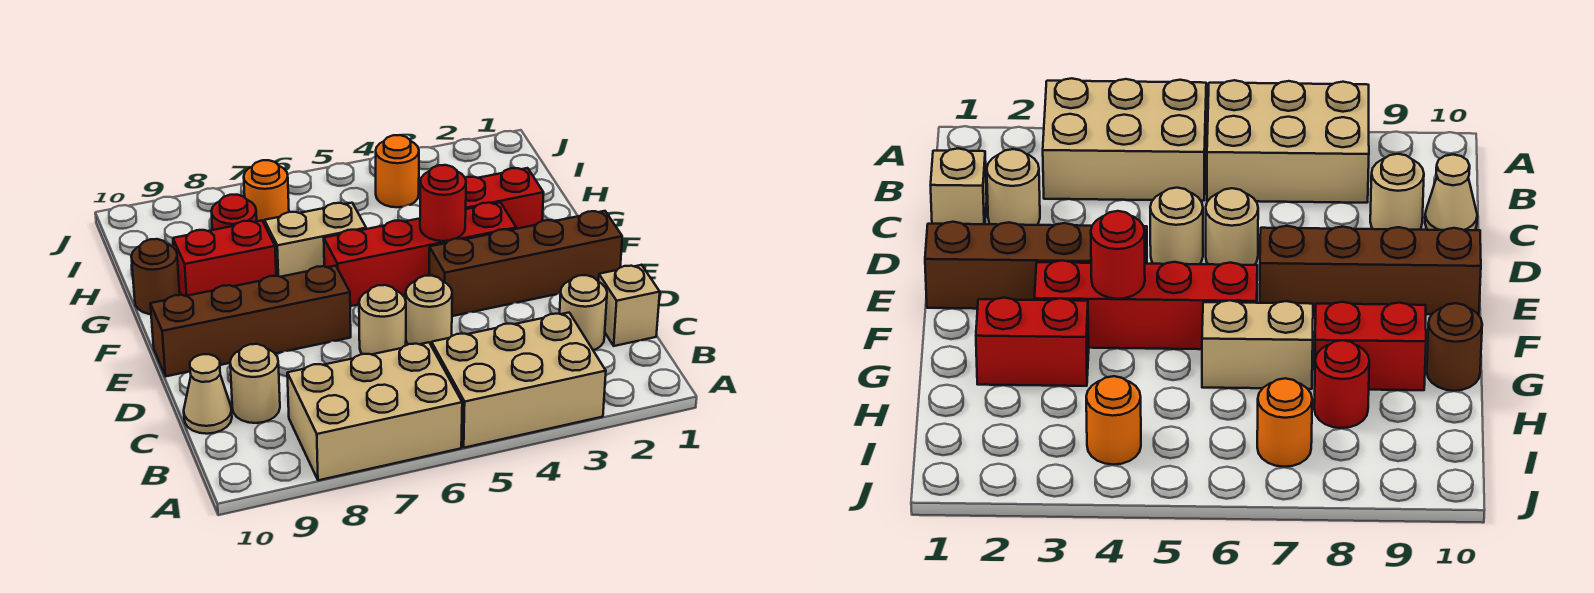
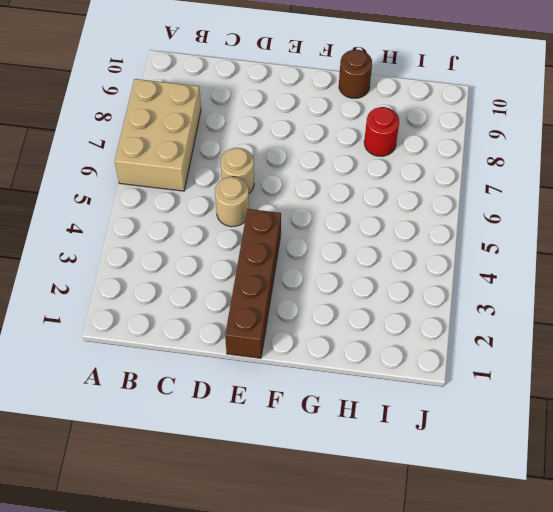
none -> tan brick A3:B5 level 1
none -> tan brick C1 level 1
none -> tan round brick C2 level 1

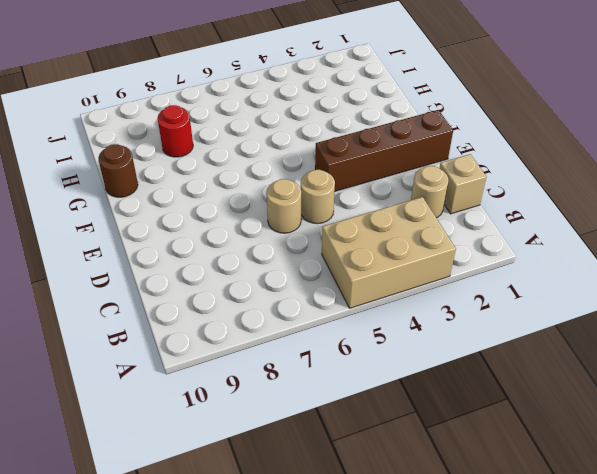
none -> tan brick A6:B8 level 1
none -> tan round brick C9 level 1
none -> tan cone C10 level 1

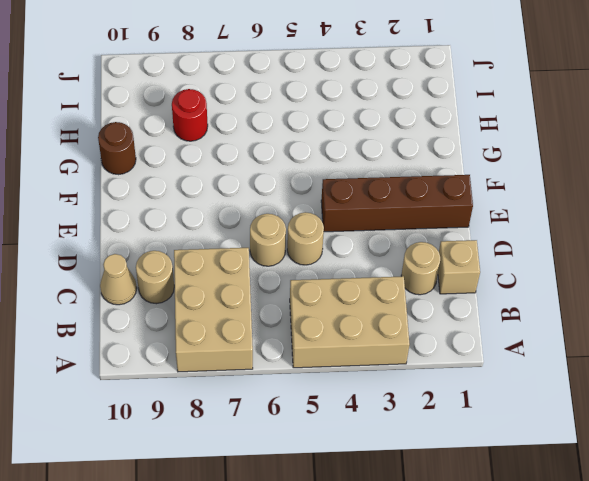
tan brick A7:C8 level 1 -> tan brick A6:B8 level 1
none -> brown brick E7:E10 level 1
none -> red brick F3:F6 level 1
none -> red brick G2:G3 level 1

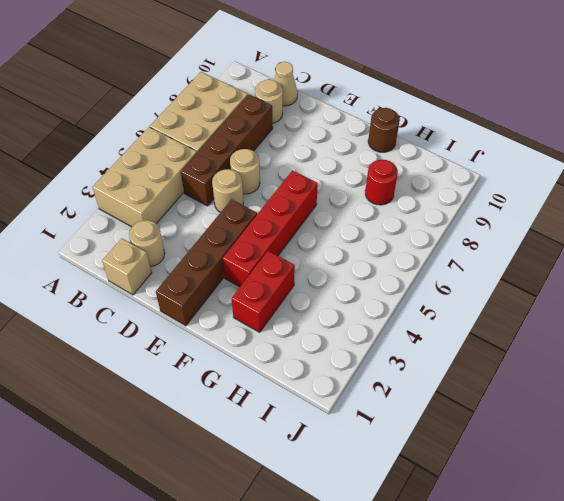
brown brick C5:C8 level 1 -> brown brick E7:E10 level 1
none -> tan brick G6:G7 level 1
none -> red brick G8:G9 level 1
none -> orange round brick I4 level 1

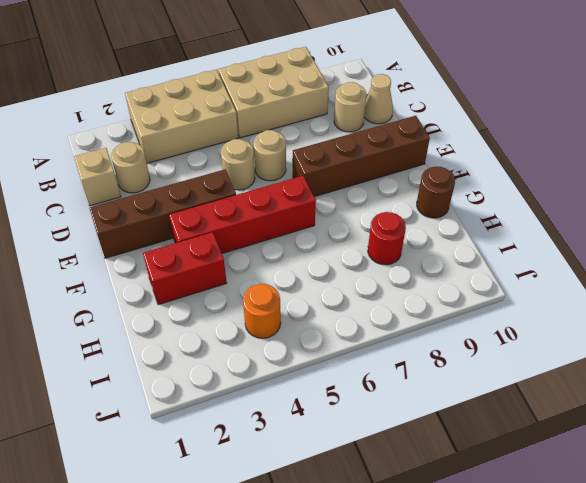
none -> tan brick G6:G7 level 1
none -> red brick G8:G9 level 1
none -> orange round brick I7 level 1

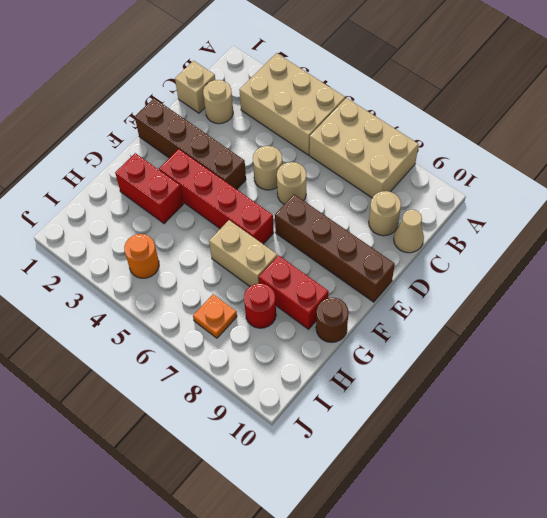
orange plate I7 level 1 -> orange round brick I7 level 1
none -> red round brick F4 level 2

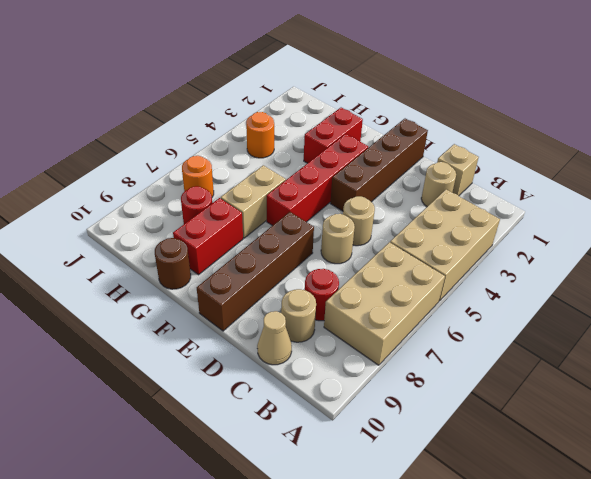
red round brick C8 level 1 -> red round brick F4 level 2

